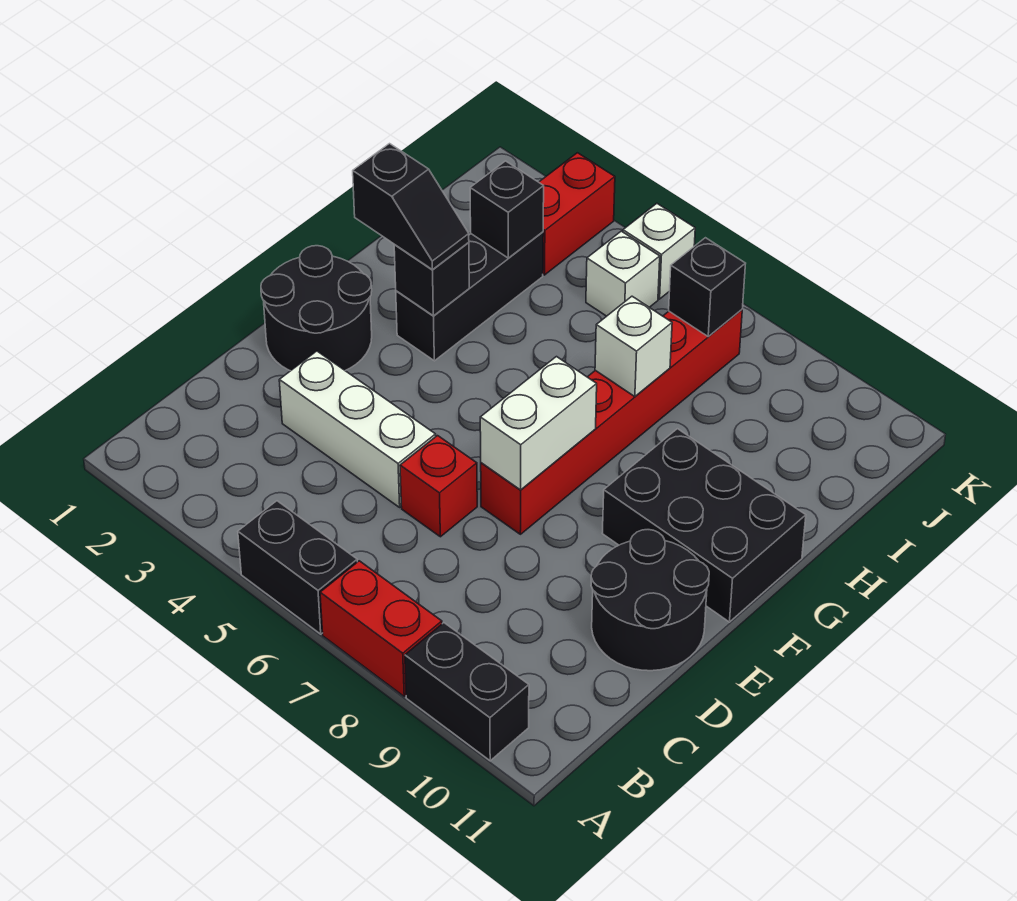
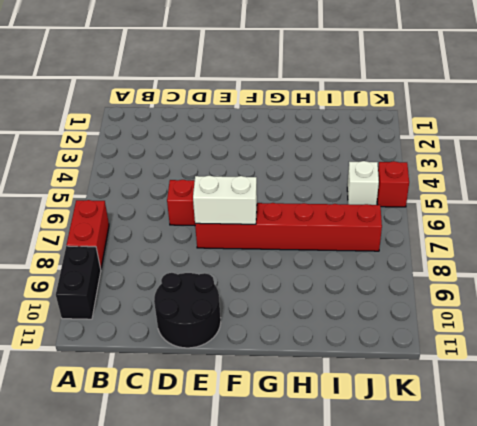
red brick K5 level 1 -> white brick K5 level 1
none -> black brick A5:A6 level 1
none -> white brick D3:D5 level 1
none -> black round brick E1:F2 level 1

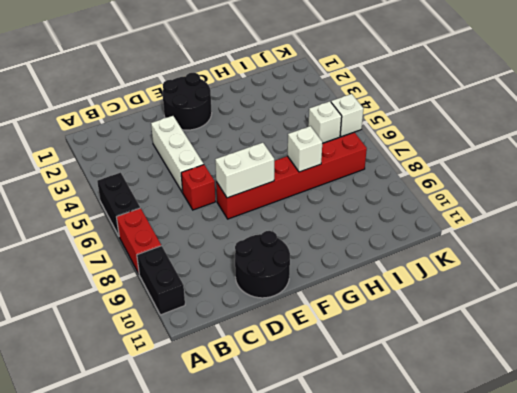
none -> black brick F9:G11 level 1
none -> black brick G3:I3 level 1
none -> red brick J3:K3 level 1

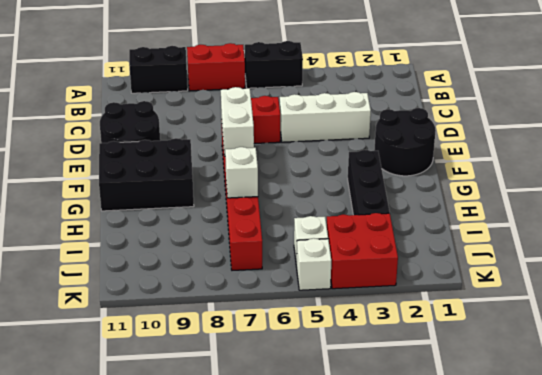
red brick J3:K4 level 1 -> red brick J3:K3 level 1
none -> black brick G3 level 2
none -> black brick I3 level 2
none -> black brick J7 level 2

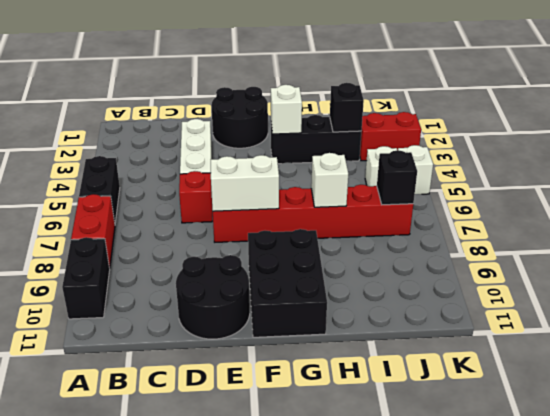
white brick G3 level 2 -> black brick G3 level 2
none -> black slope G2:G3 level 3 top 2

